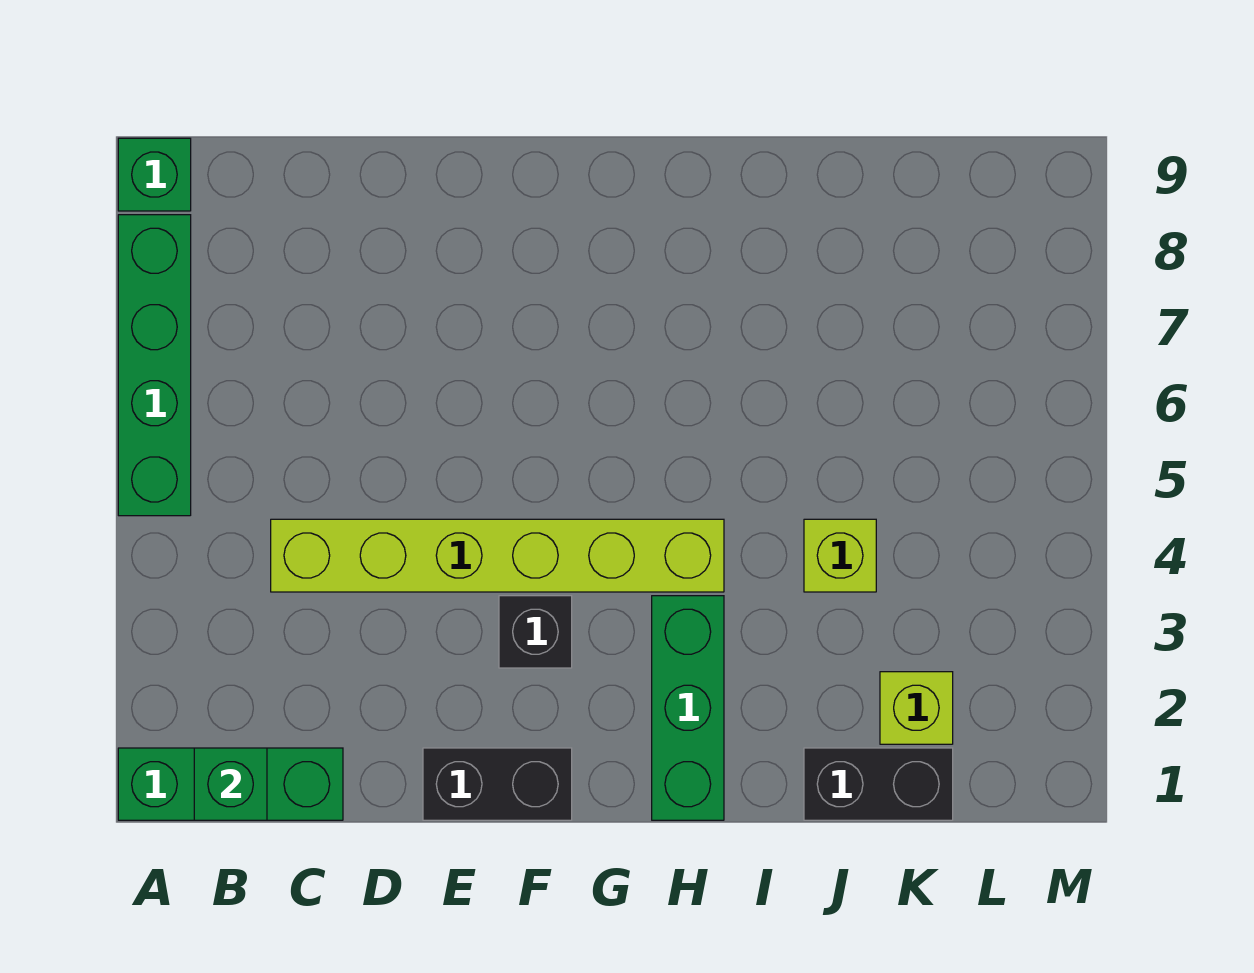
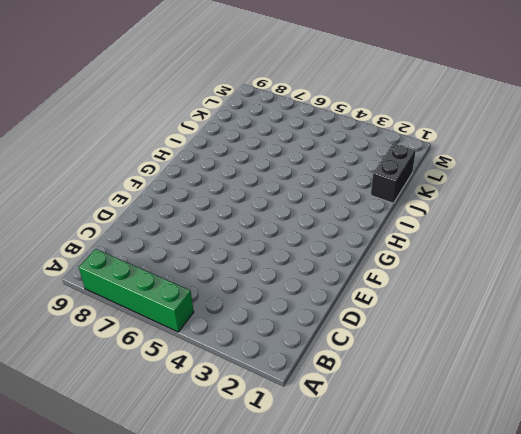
none -> green brick A1:C1 level 1
none -> green brick A9 level 1

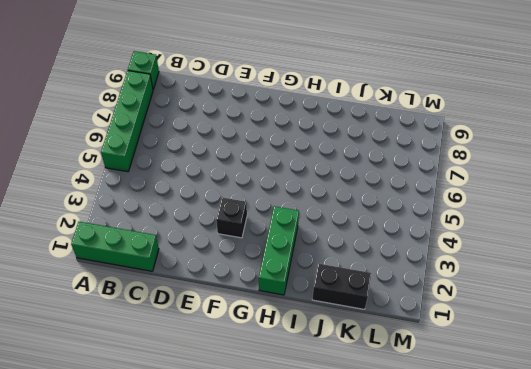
none -> lime brick C4:H4 level 1
none -> black brick E1:F1 level 1

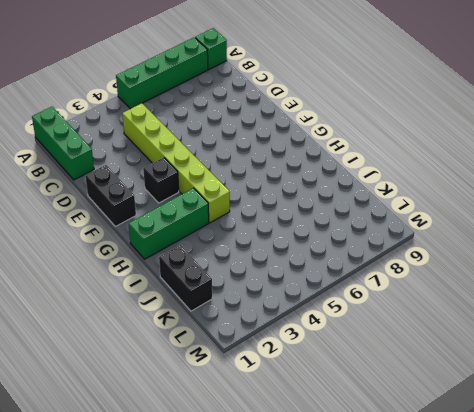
none -> lime brick J4 level 1
none -> lime brick K2 level 1

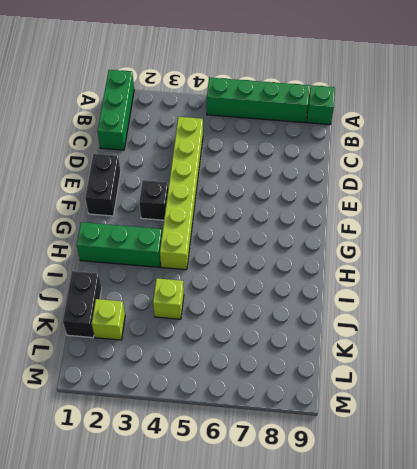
none -> green brick B1 level 2

